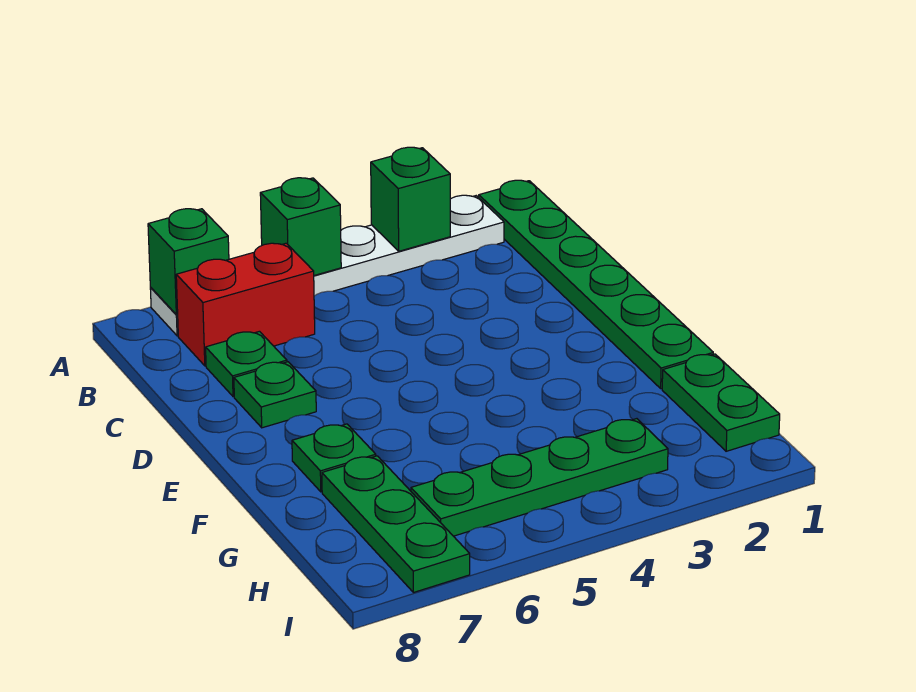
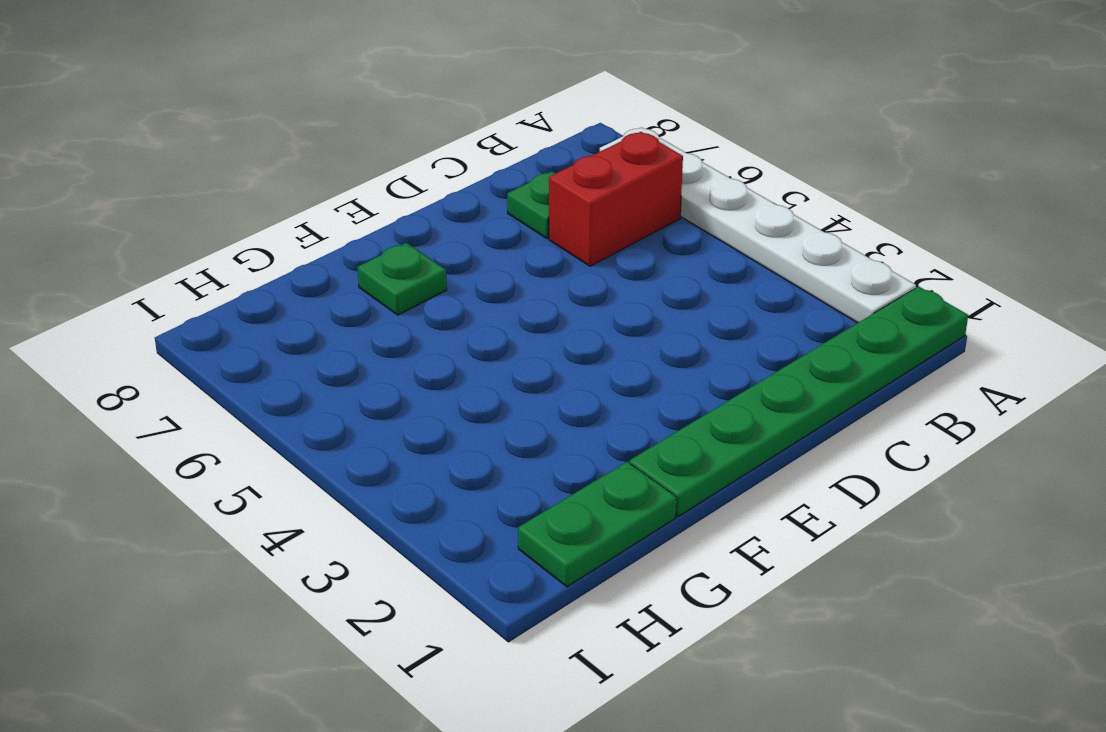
red brick B6:C6 level 1 -> red brick B6:B7 level 1
none -> green plate D7 level 1
none -> green plate G7:I7 level 1
none -> green plate H3:H6 level 1

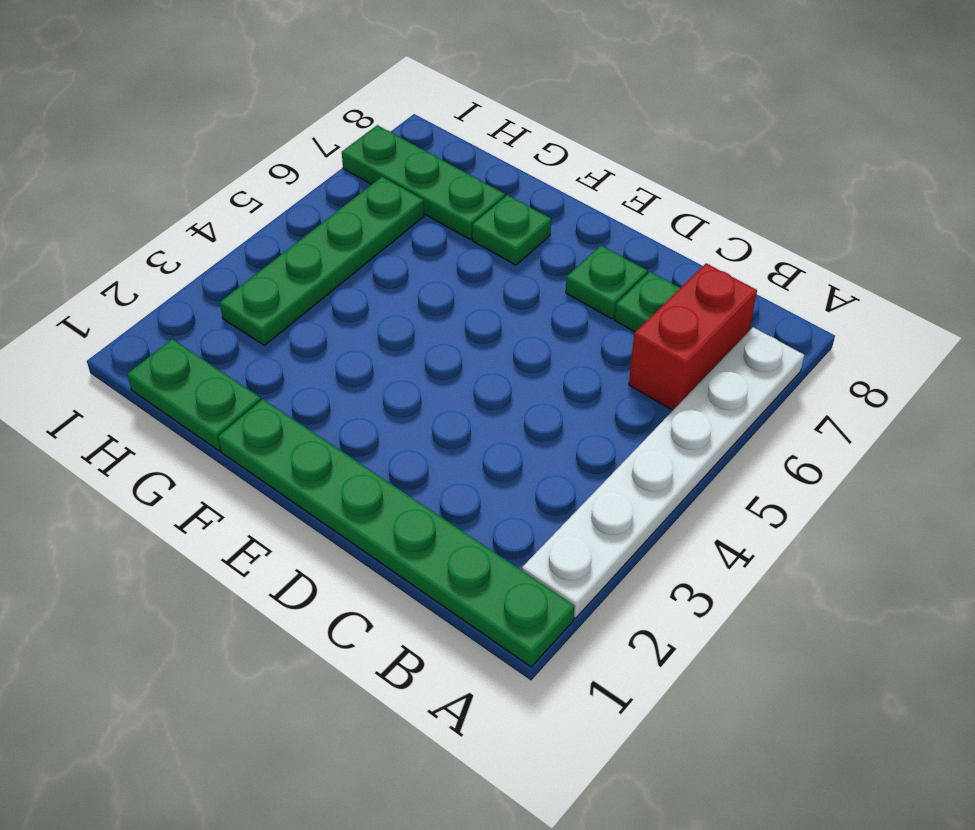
none -> green brick A3 level 2
none -> green brick A5 level 2
none -> green brick A7 level 2

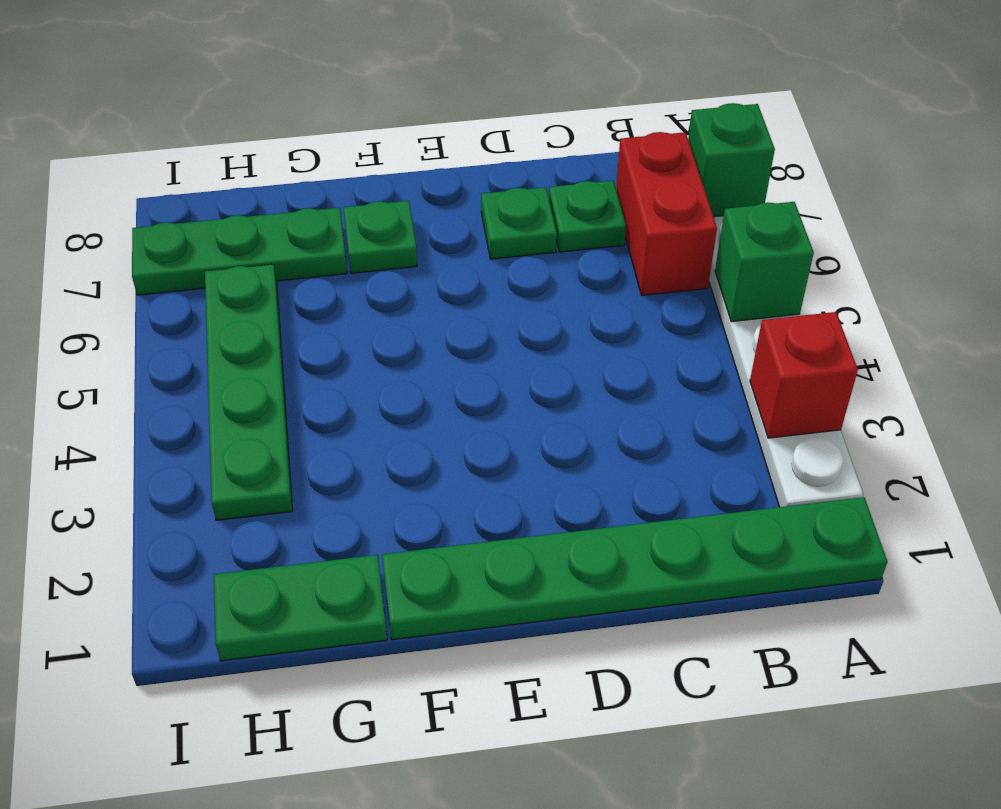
red brick A3 level 2 -> green brick A3 level 2

